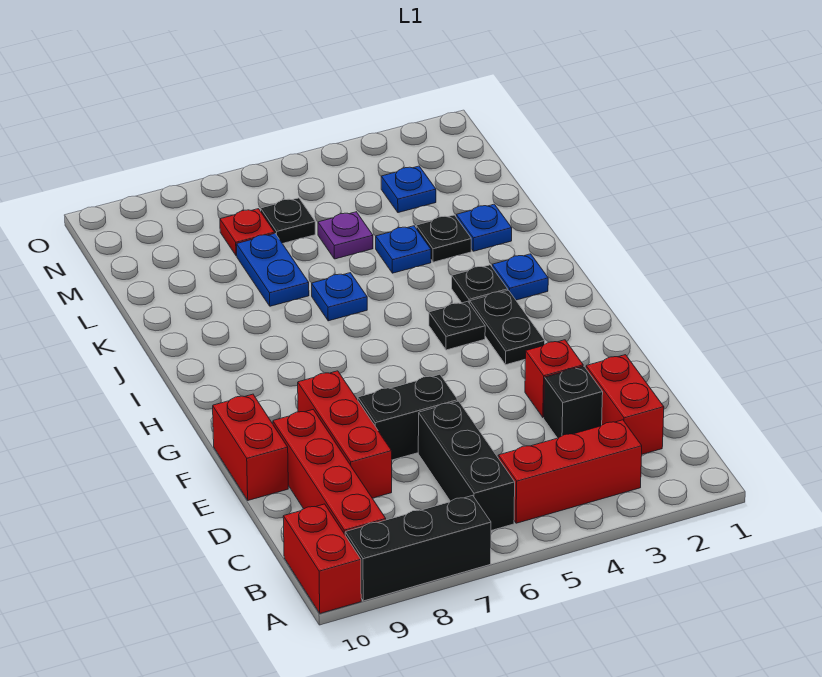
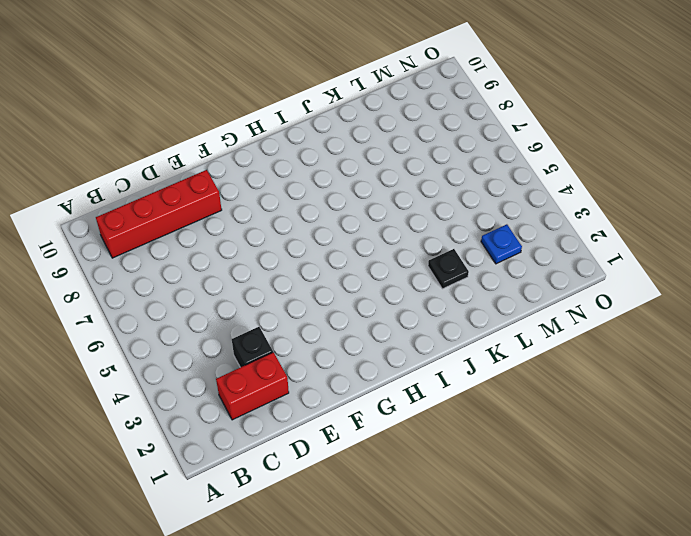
none -> black brick A7:A9 level 1
none -> red brick A10:B10 level 1
none -> red brick B3:B5 level 1

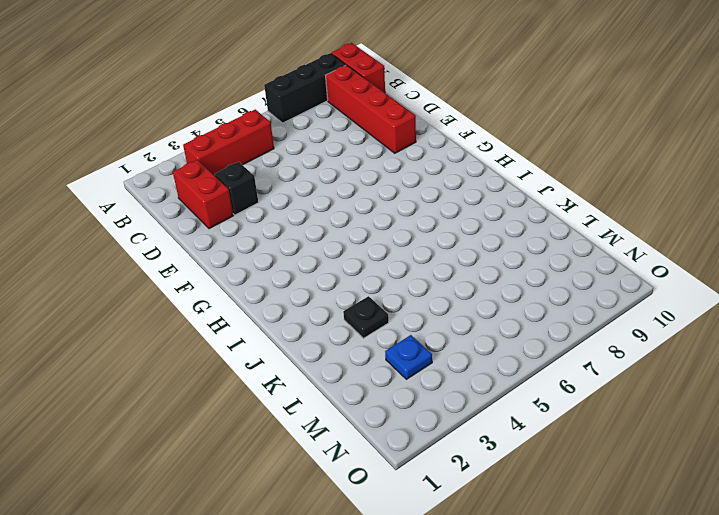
none -> black brick B6:D6 level 1
none -> red brick D8:F8 level 1
none -> red brick E3 level 1

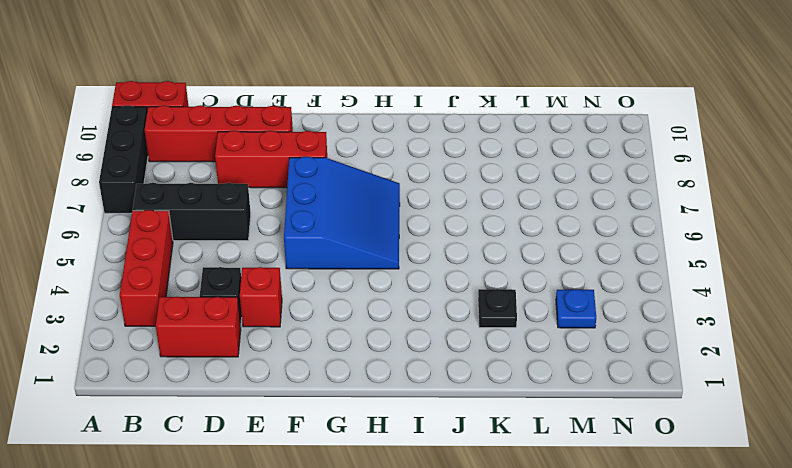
blue slope F5:H7 level 1 top F -> none
none -> black brick E6:E7 level 1
none -> red brick E10:F10 level 1
none -> black plate G3:H3 level 1

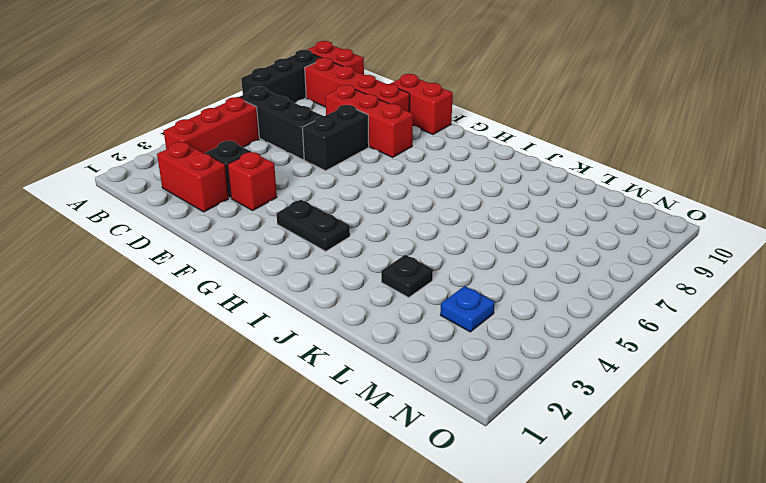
none -> black plate H4 level 1
none -> blue plate I2 level 1
none -> black plate I3 level 1

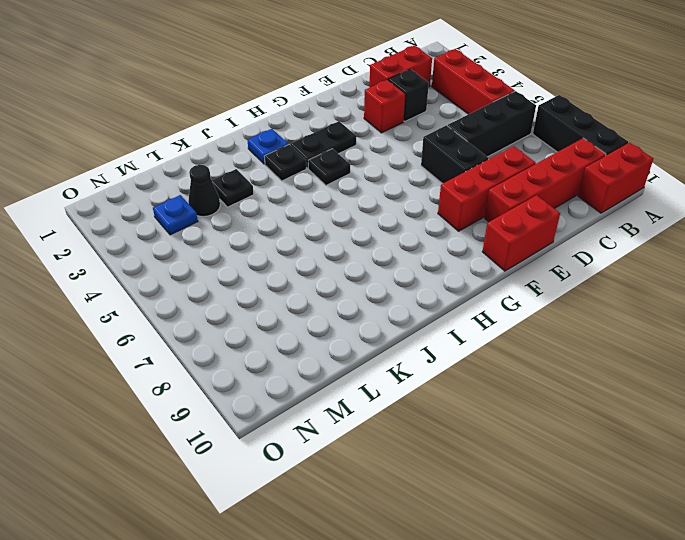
black cone L3 level 1 -> none
none -> blue plate J6 level 1
none -> blue plate K2 level 1
none -> blue plate K4 level 1

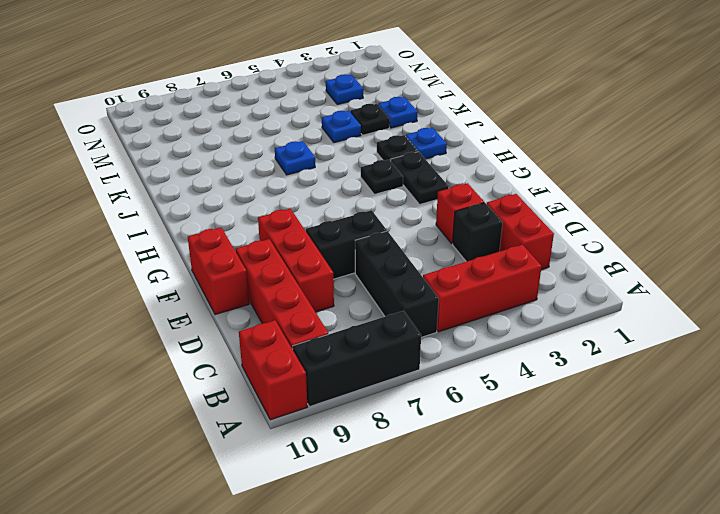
none -> blue plate K7:L7 level 1
none -> purple plate L5 level 1
none -> black plate M6 level 1

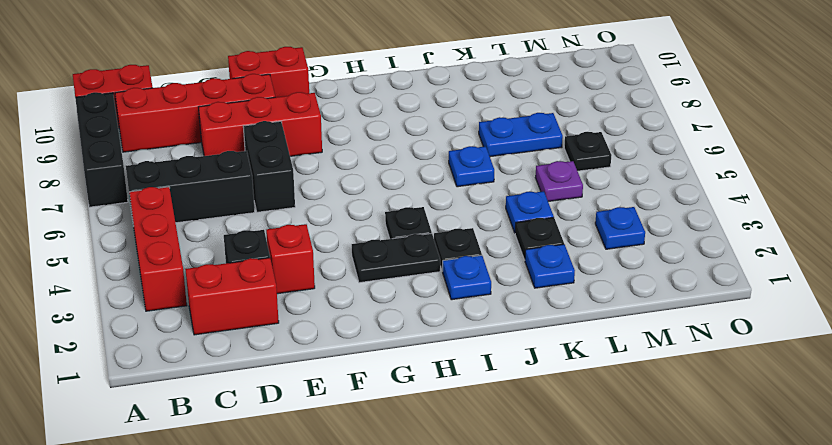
none -> red plate M7 level 1

